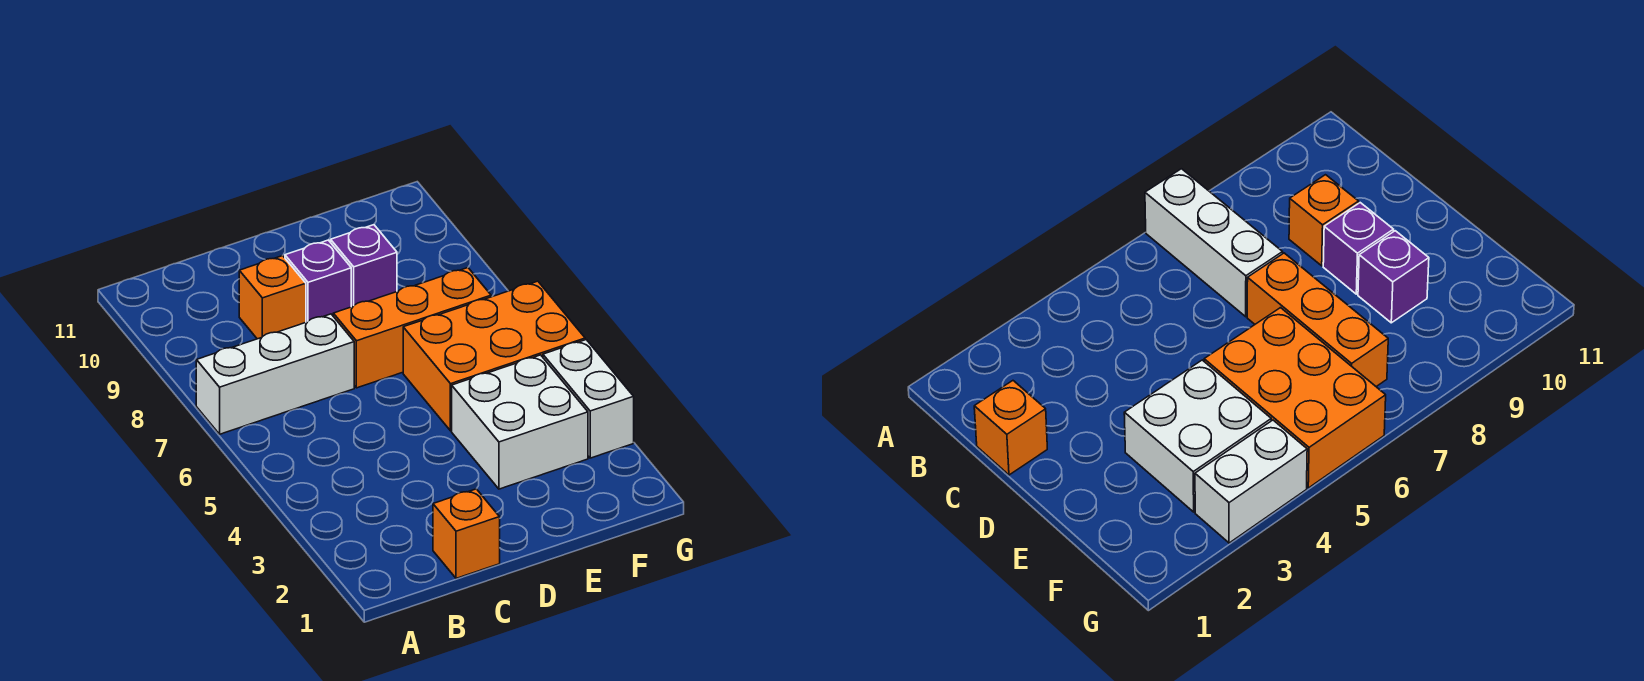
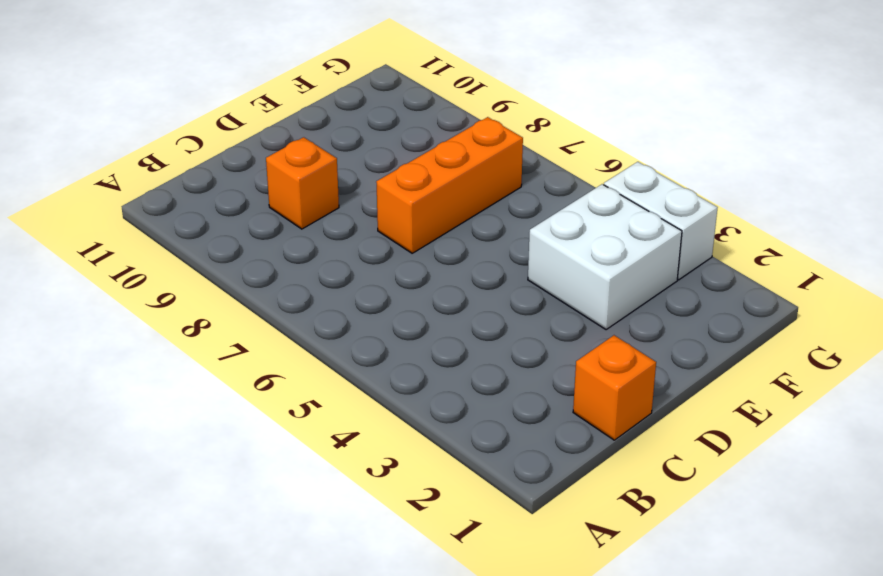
none -> white brick A7:C7 level 1
none -> purple brick D9 level 1

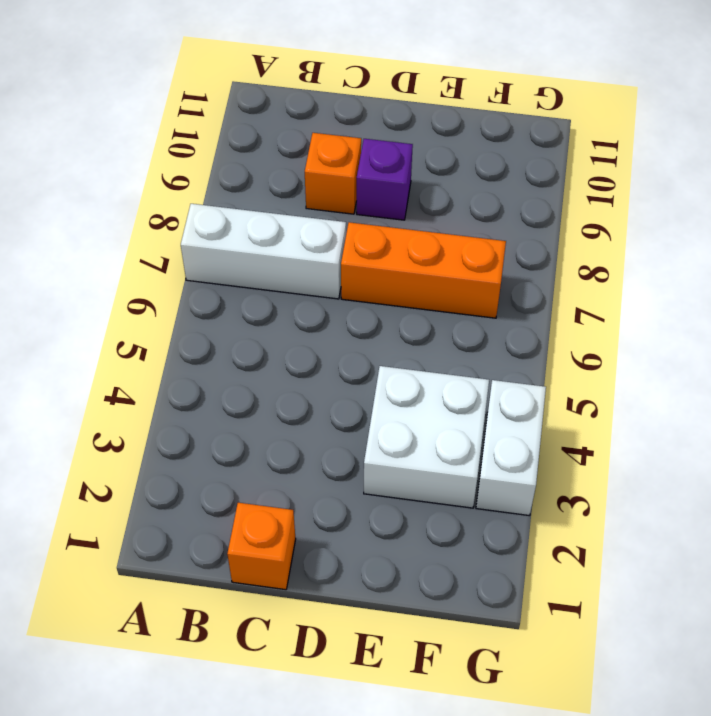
none -> orange brick E5:G6 level 1
none -> purple brick E9 level 1

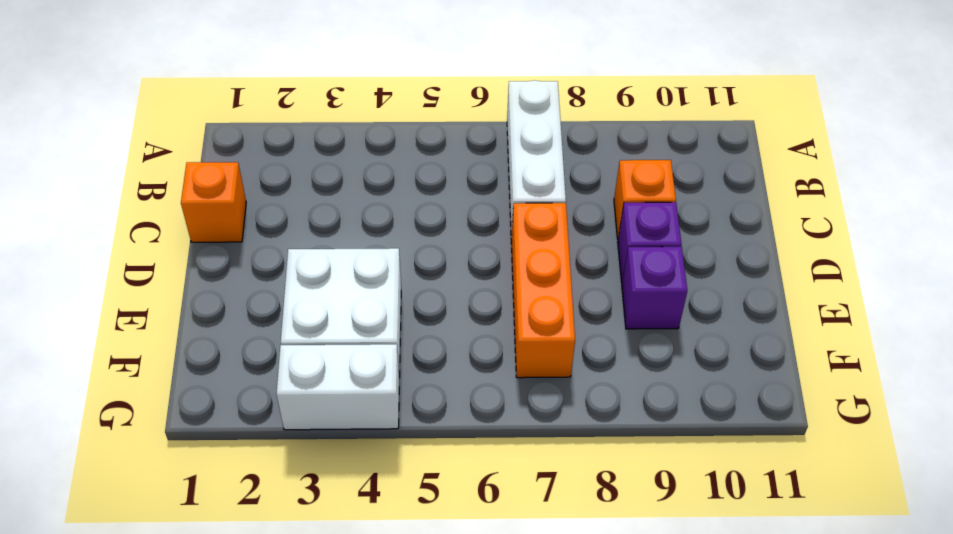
none -> orange brick E5:G6 level 1

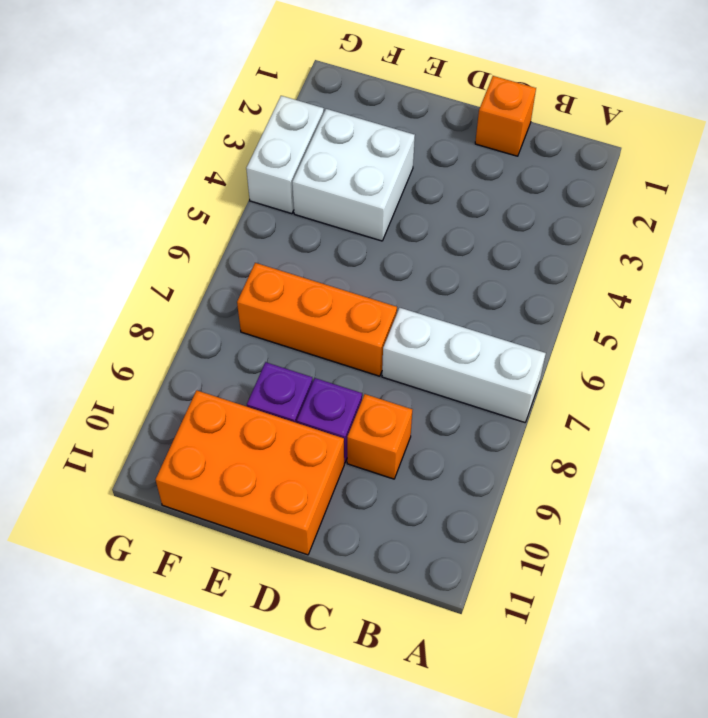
orange brick D10:F11 level 1 -> orange brick E5:G6 level 1

